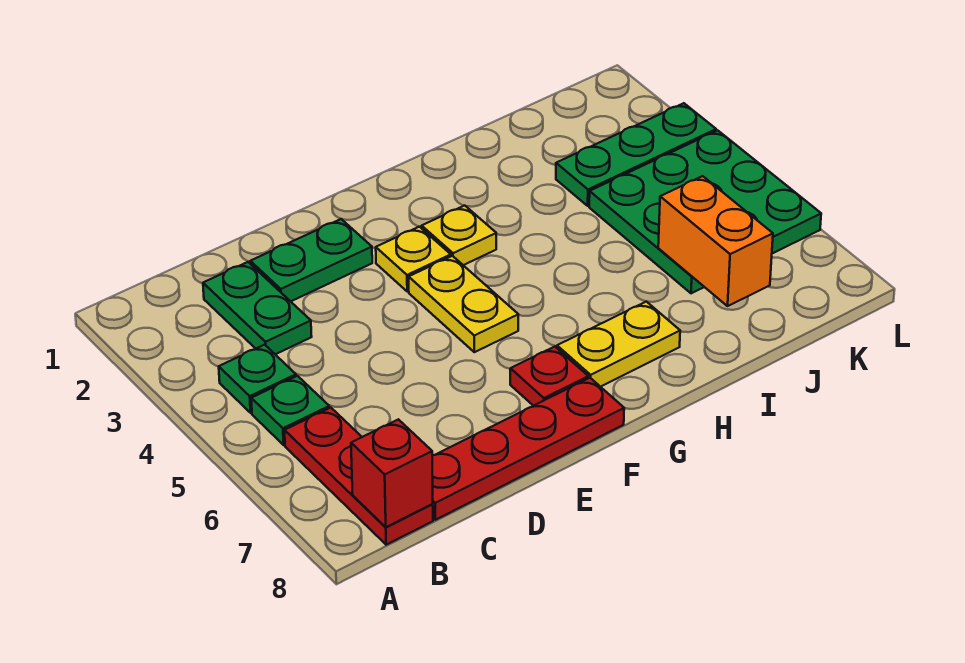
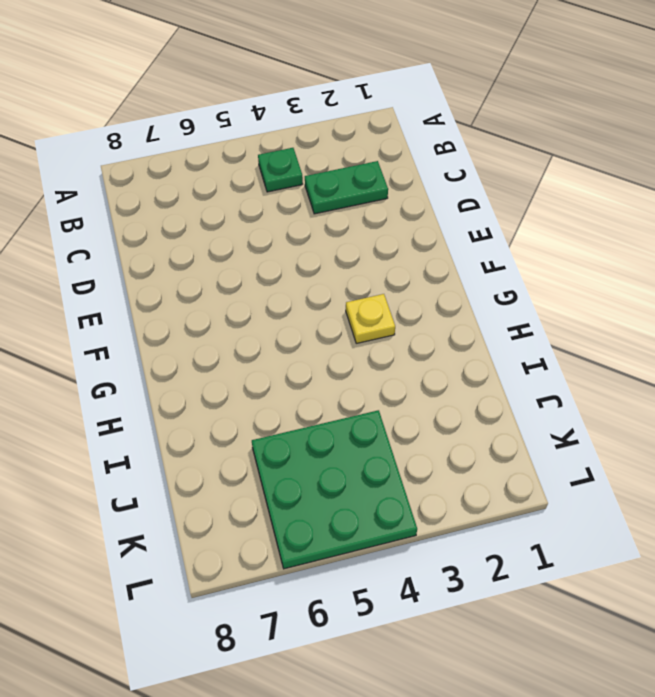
none -> green plate B5 level 1
none -> red plate B6:B8 level 1
none -> red plate C8:F8 level 1

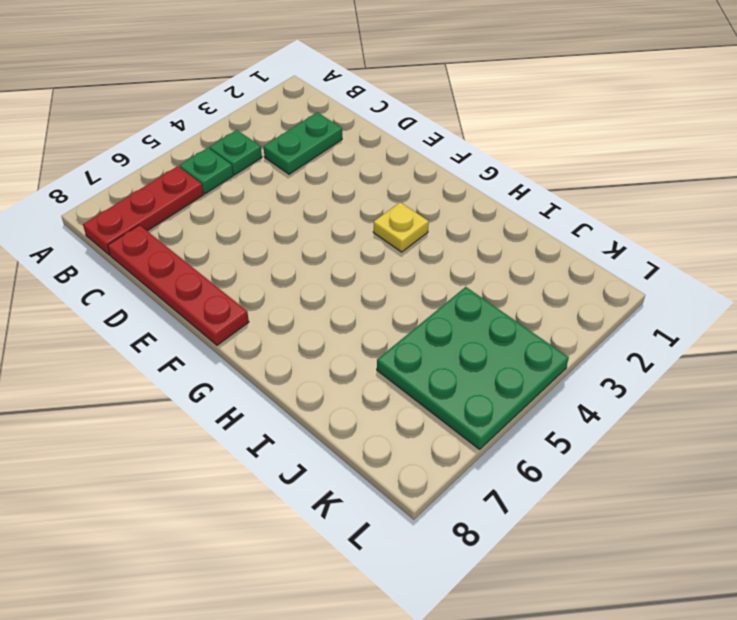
none -> green plate D2:E2 level 1
none -> yellow plate F3 level 1
none -> yellow plate F4:F5 level 1

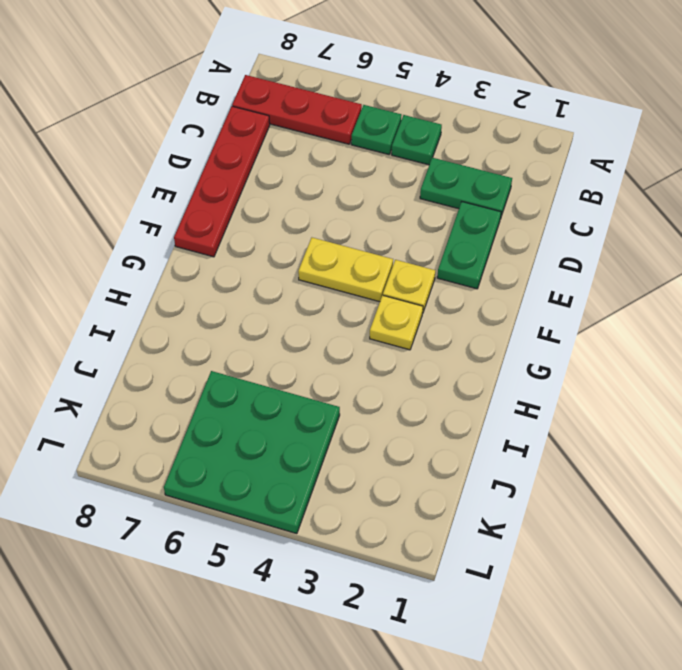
none -> red plate F7 level 1
none -> yellow plate G7:H7 level 1
none -> green plate J3:L3 level 1

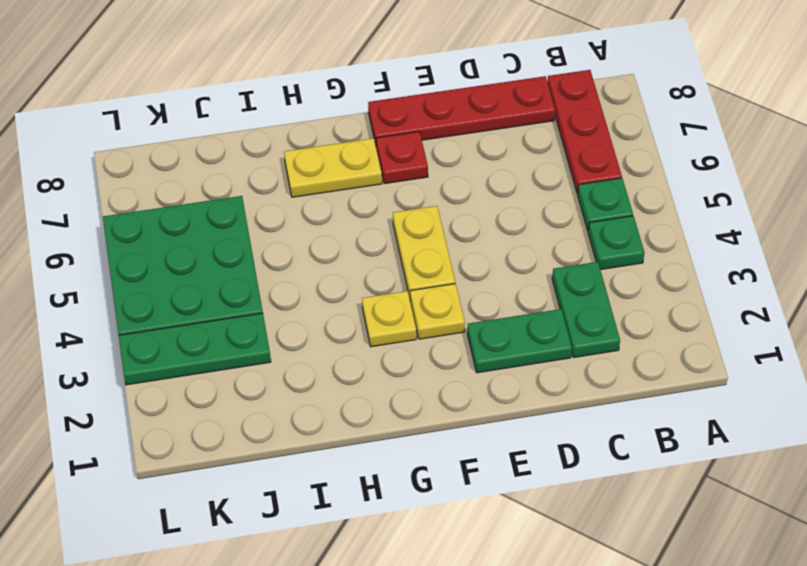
none -> red brick B8 level 2
none -> orange brick J6:J7 level 2

